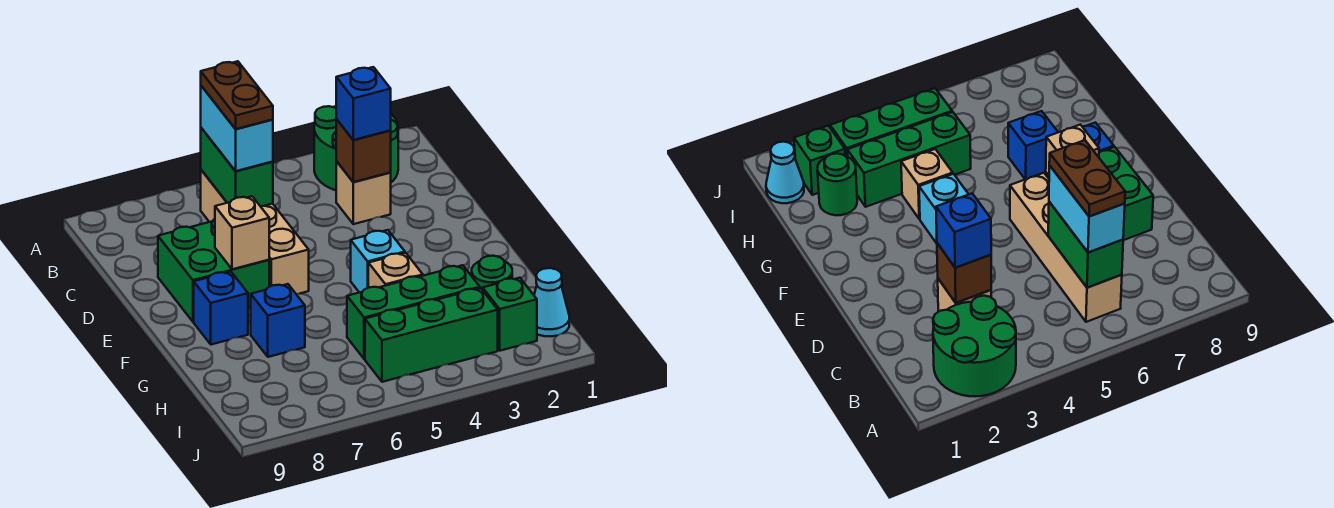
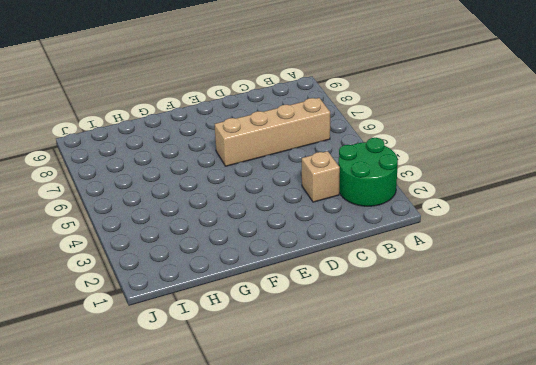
none -> green brick D7:E8 level 1
none -> cyan brick F4 level 1
none -> blue brick F8 level 1

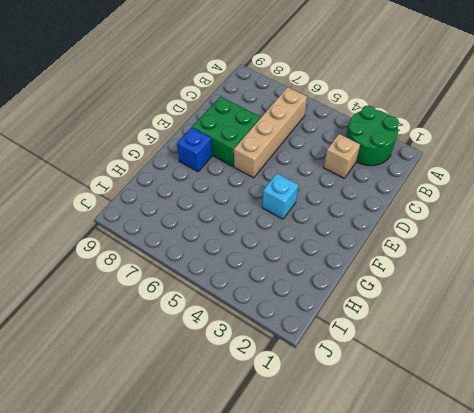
none -> tan brick G4 level 1
none -> blue brick G7 level 1
none -> green round brick H2 level 1

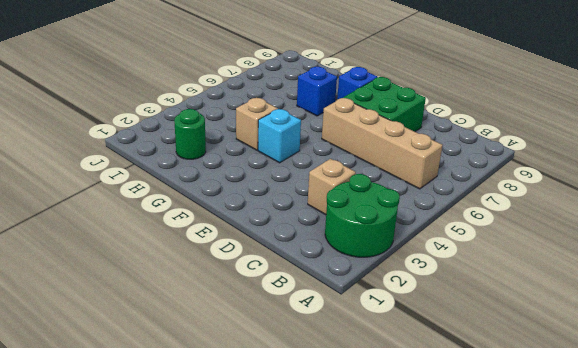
none -> green brick H3:H5 level 1
none -> cyan cone I1 level 1
none -> green brick I2 level 1

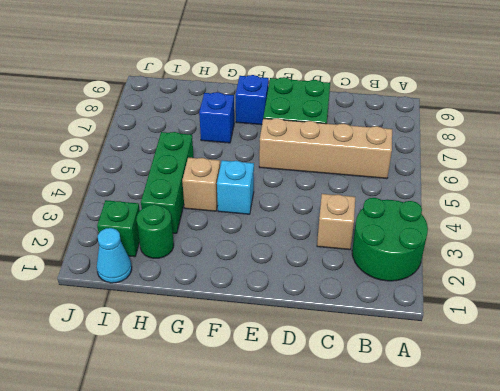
none -> green brick I3:I5 level 1
none -> green brick B6:C6 level 2
none -> brown brick C3 level 2

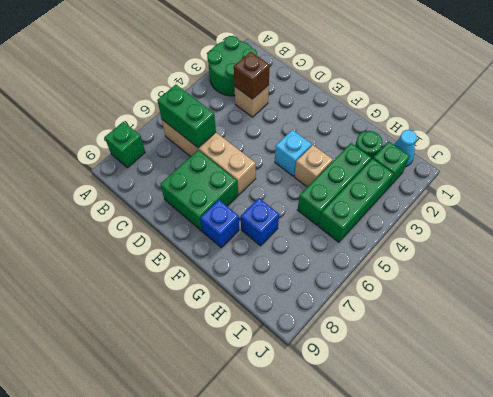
green brick A8 level 1 -> none
none -> tan brick E7 level 2
none -> cyan brick B6:C6 level 3
none -> blue brick C3 level 3

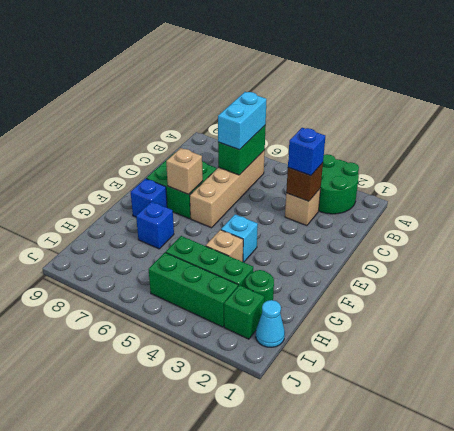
none -> brown plate B6:C6 level 4

